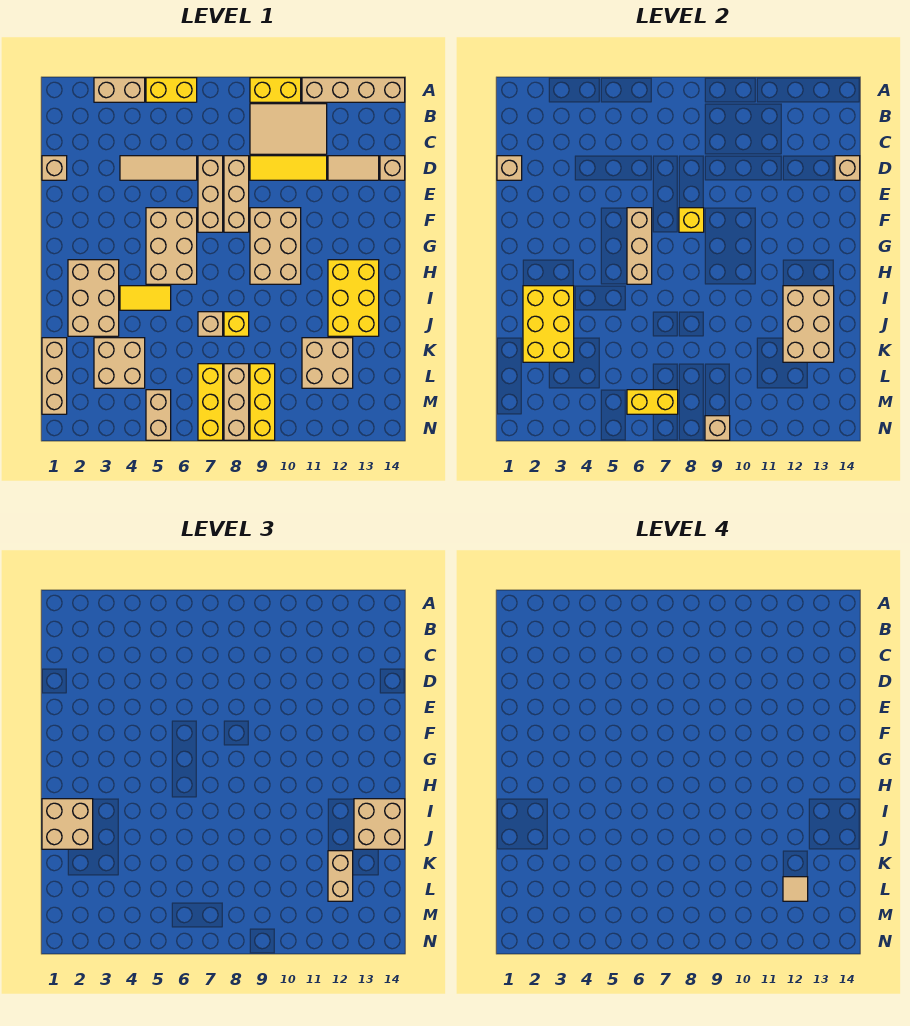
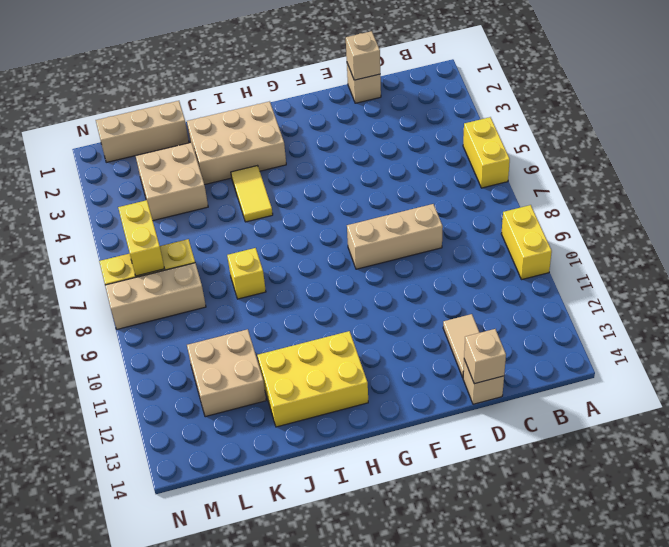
none -> tan brick A3:A4 level 1
none -> tan brick A11:A14 level 1
none -> tan tile B9:C11 level 1
none -> tan tile D4:D6 level 1

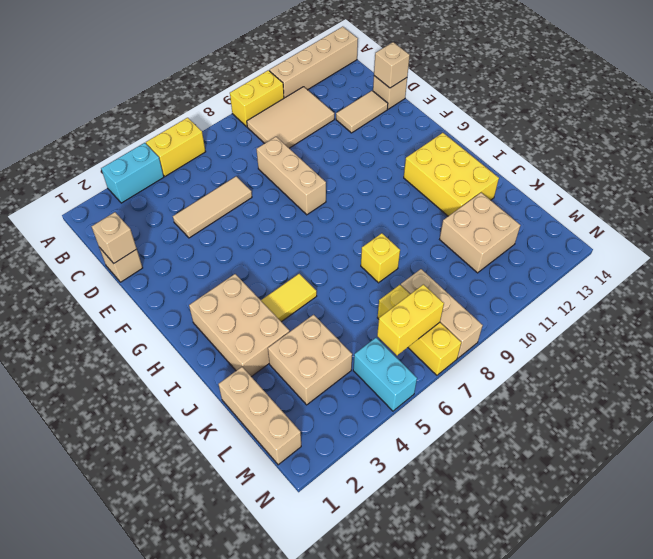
cyan brick A3:A4 level 1 -> tan brick A3:A4 level 1
cyan brick M5:N5 level 1 -> tan brick M5:N5 level 1
none -> tan brick D7:F7 level 1
none -> yellow tile D9:D11 level 1
none -> tan brick F5:H6 level 1
none -> tan brick F9:H10 level 1

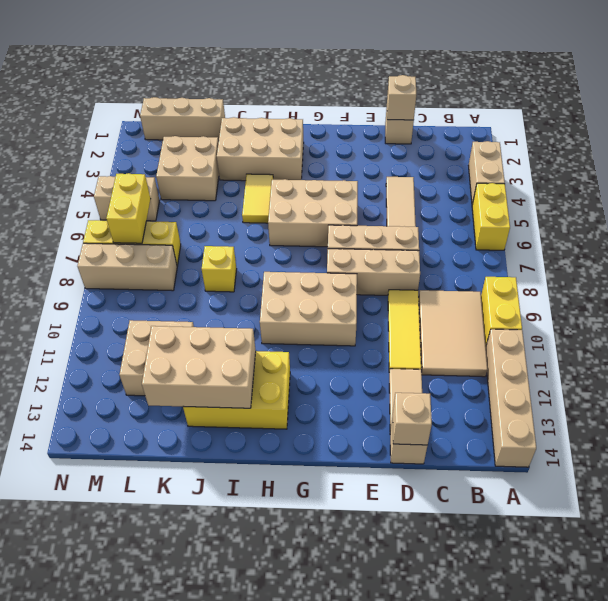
none -> tan brick J7 level 1
none -> yellow brick L9:N9 level 1
none -> tan brick F6:H6 level 2
none -> yellow brick F8 level 2

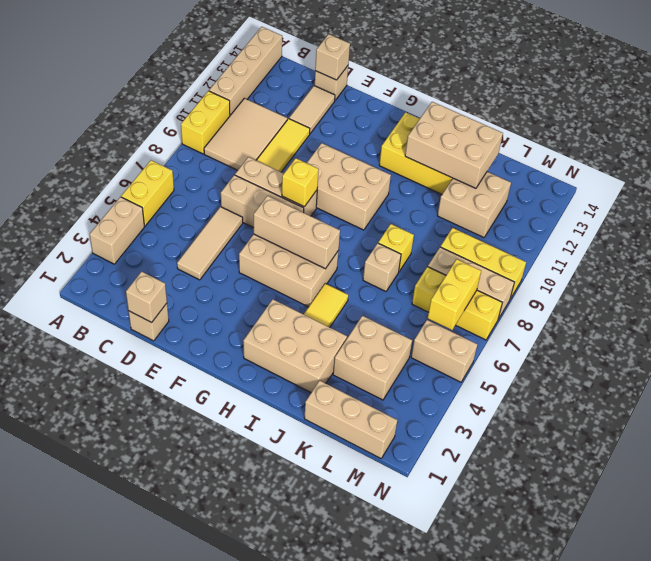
none -> yellow brick I2:K3 level 2
none -> tan brick N9 level 2
none -> tan brick I1:J2 level 3
none -> tan brick I13:J14 level 3

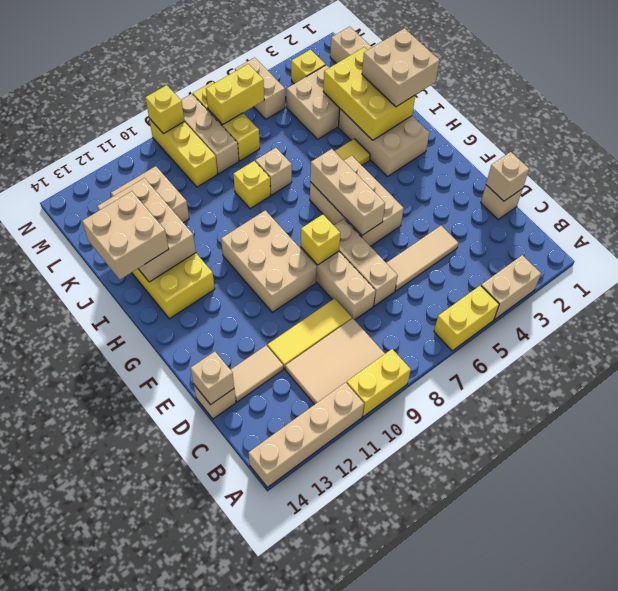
yellow brick M3 level 1 -> none
yellow brick N9 level 2 -> tan brick N9 level 2
none -> tan brick K12:L12 level 3
none -> tan tile L12 level 4

